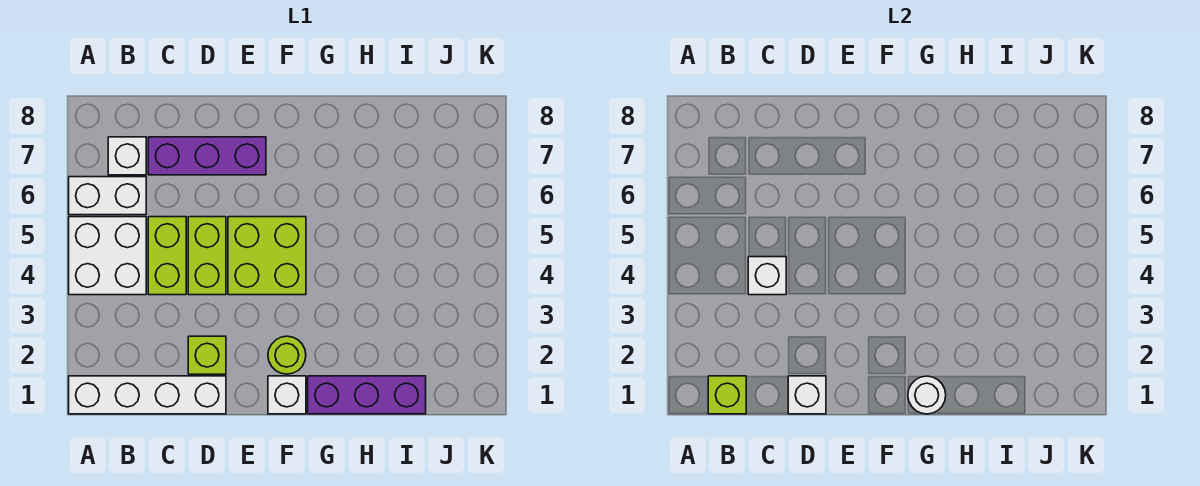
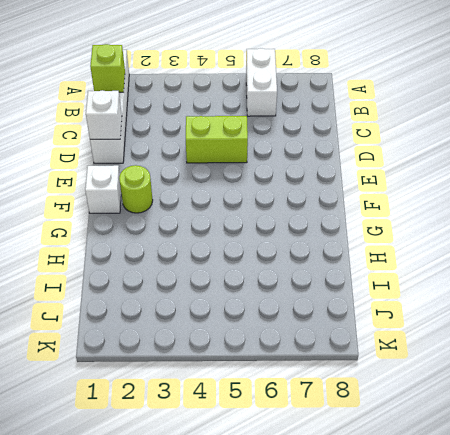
none -> white brick A4:B5 level 1
none -> white brick B7 level 1
none -> lime brick C4:C5 level 1

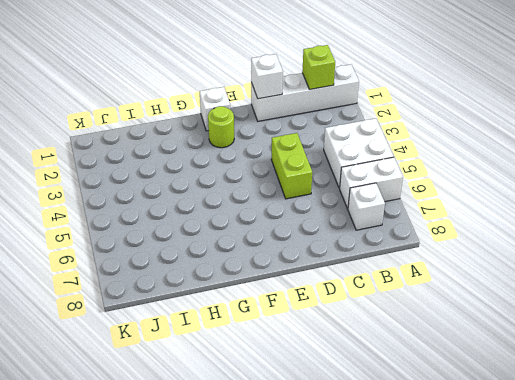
none -> lime brick C4:C5 level 1
none -> purple brick C7:E7 level 1
none -> lime brick D2 level 1

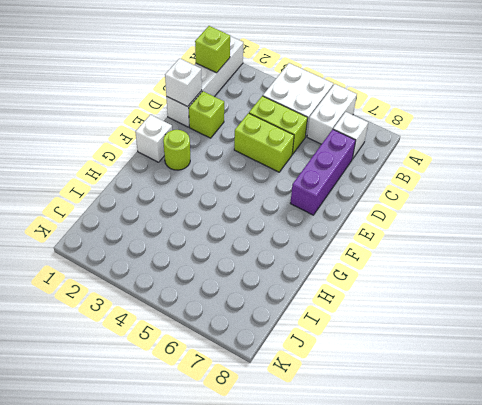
none -> lime brick E4:F5 level 1
none -> purple brick G1:I1 level 1
none -> white brick C4 level 2

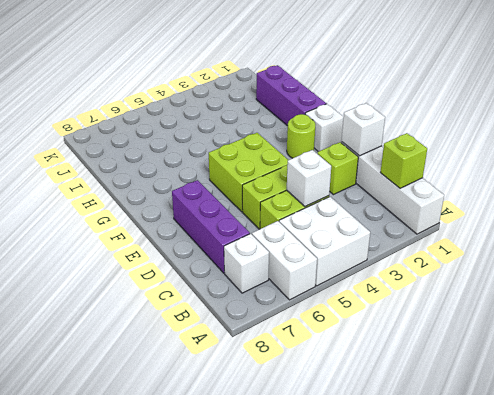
none -> white round brick G1 level 2

